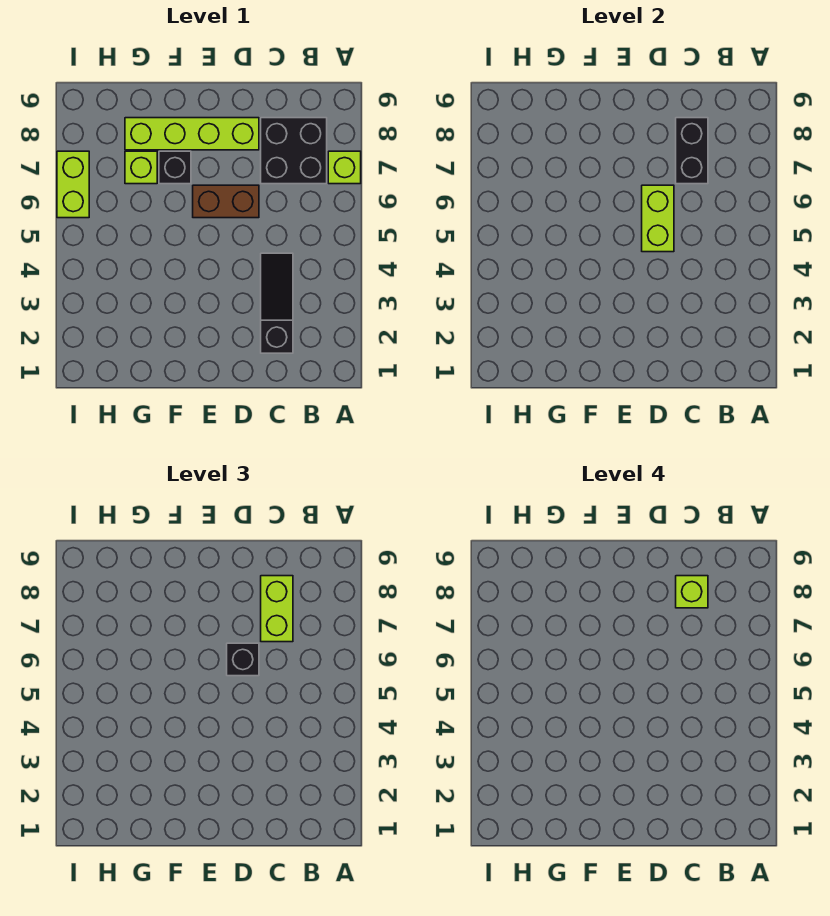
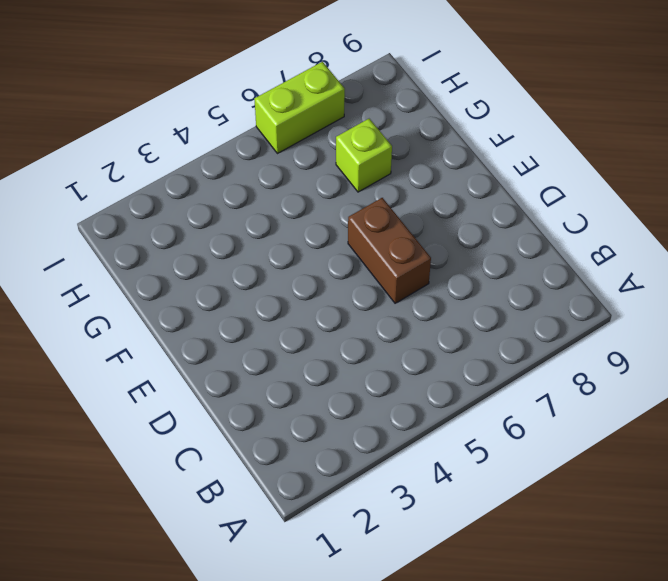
none -> lime brick A7 level 1
none -> black brick B7:C8 level 1
none -> black slope C2:C4 level 1 top 2

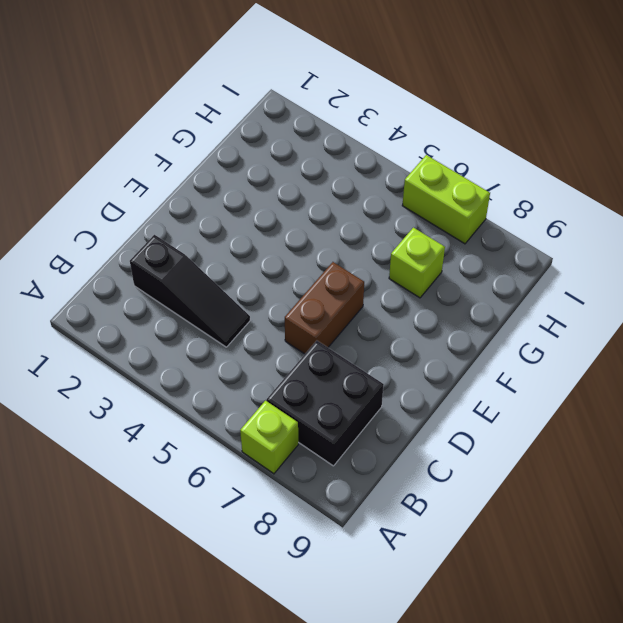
none -> lime brick D8:G8 level 1
none -> black brick F7 level 1
none -> black brick C7:C8 level 2

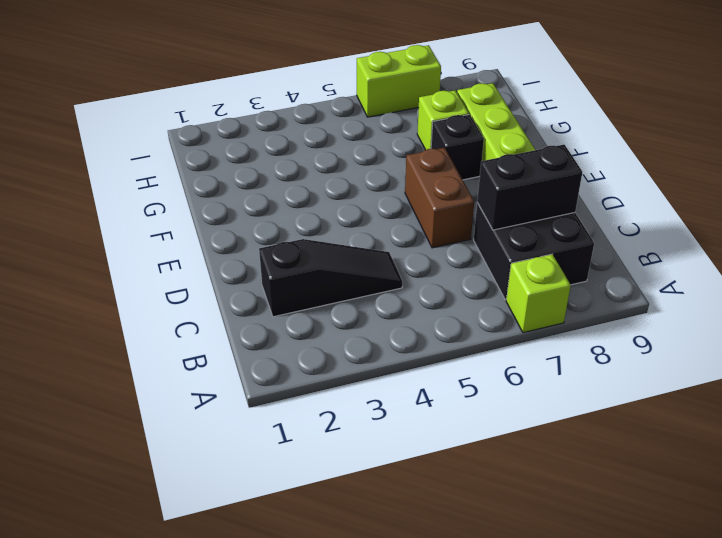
none -> lime brick D5:D6 level 2
none -> lime brick C7:C8 level 3
none -> black brick D6 level 3

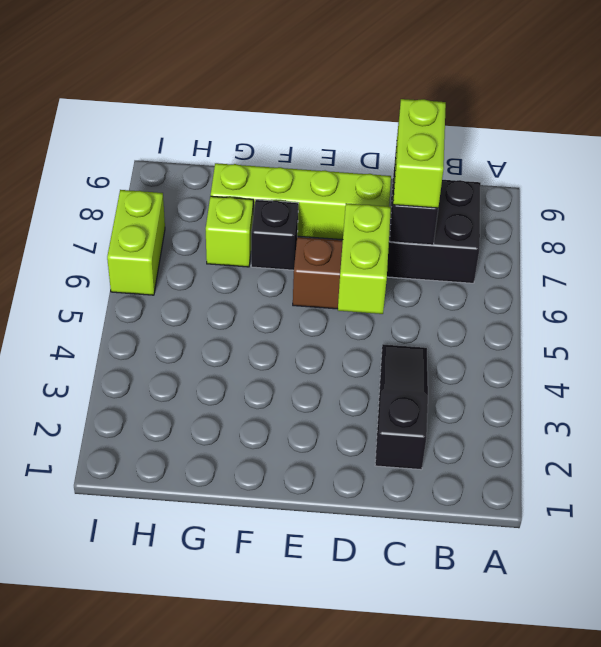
none -> lime brick A7 level 1
none -> black brick D6 level 3
none -> lime brick C8 level 4

